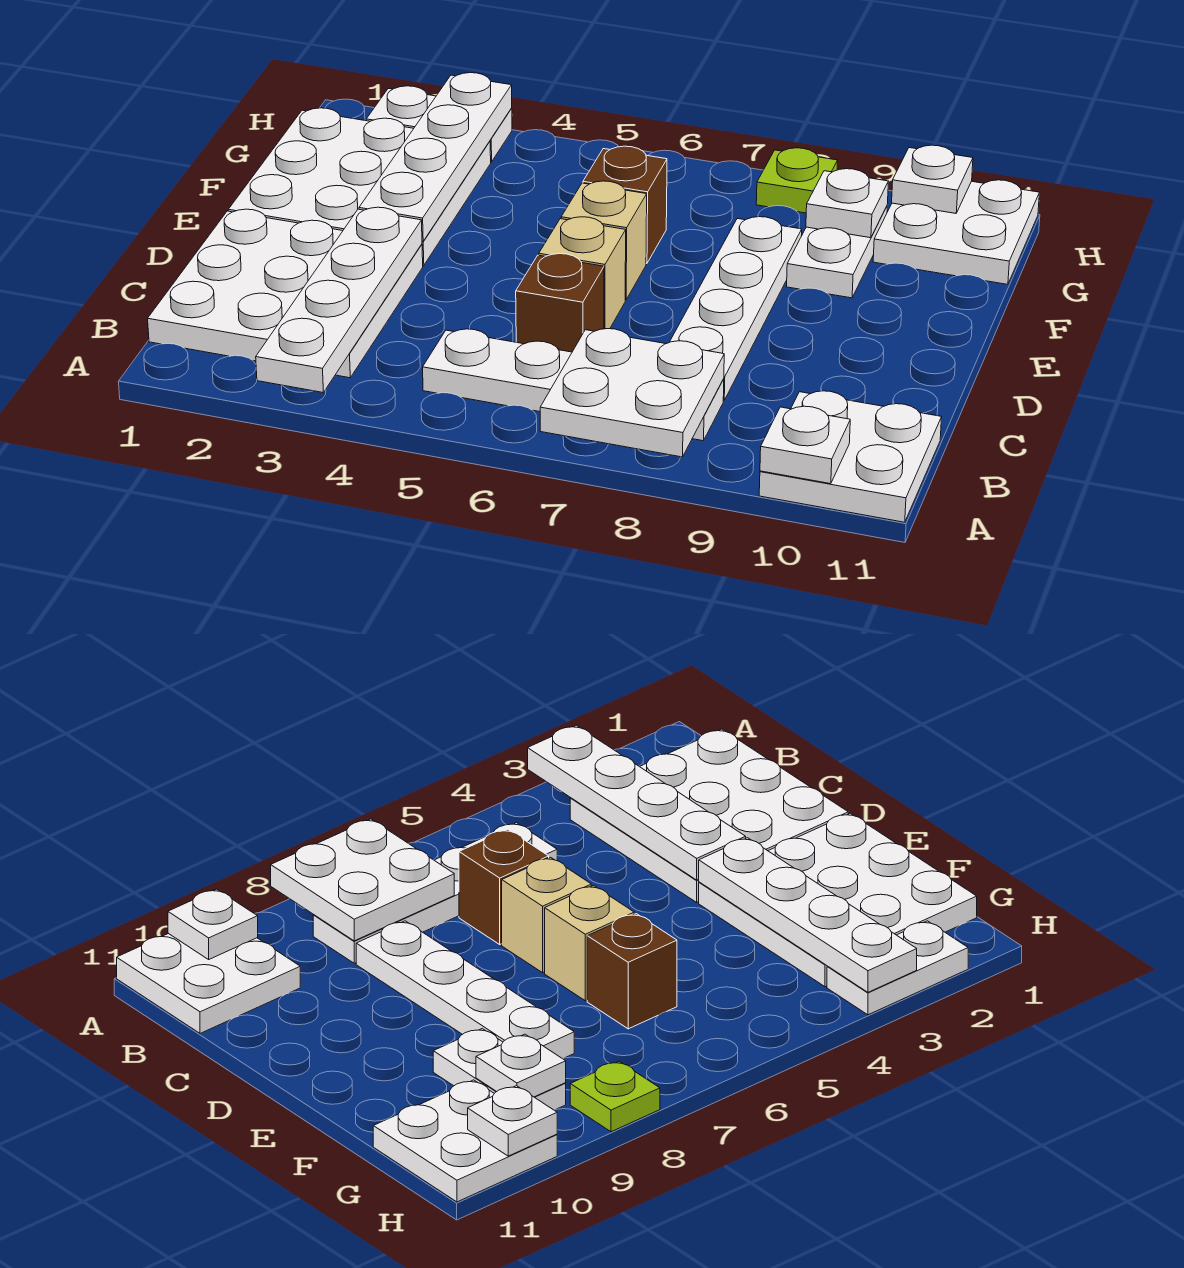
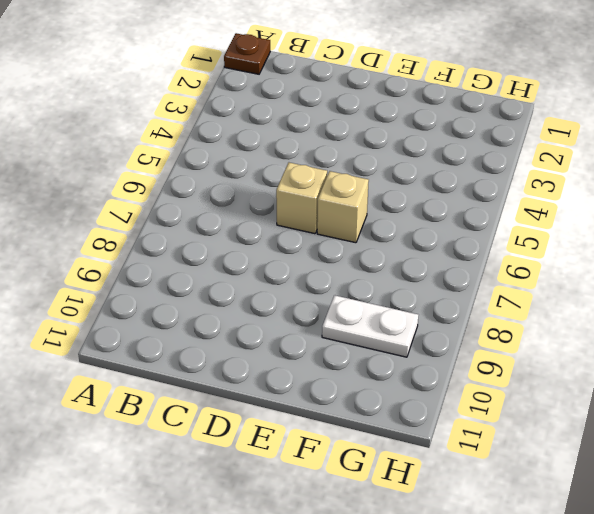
brown plate A1 level 1 -> none
none -> white plate A10:B11 level 1
none -> white plate B1:D3 level 1
none -> white plate B5:B8 level 1

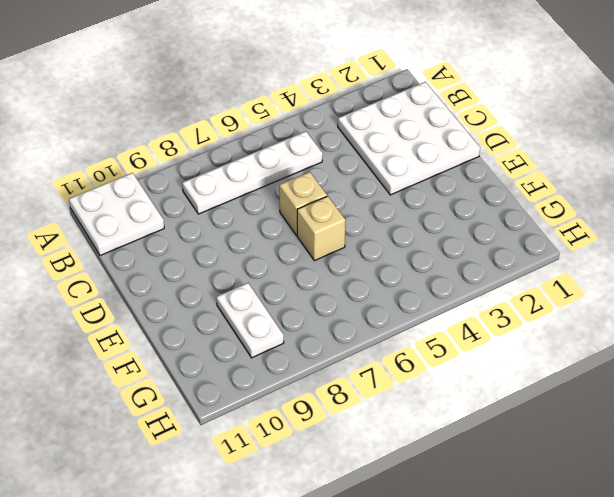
none -> brown brick C6 level 1
none -> white plate C8:F8 level 1
none -> white plate E1:G3 level 1

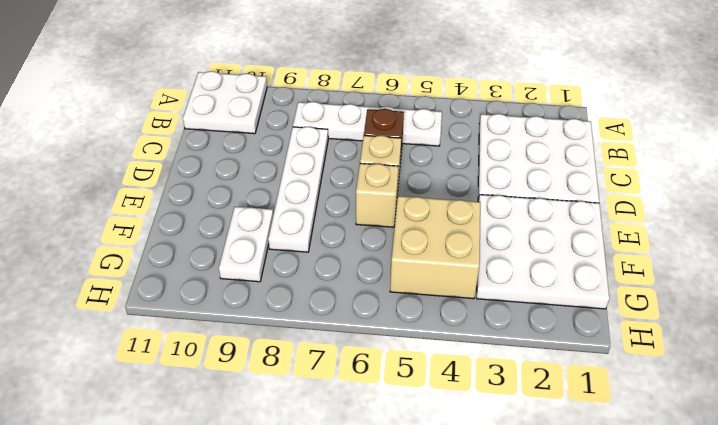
tan brick F4:G5 level 1 -> none
none -> brown brick F6 level 1
none -> white plate G10:H11 level 1
none -> white plate H2:H3 level 1

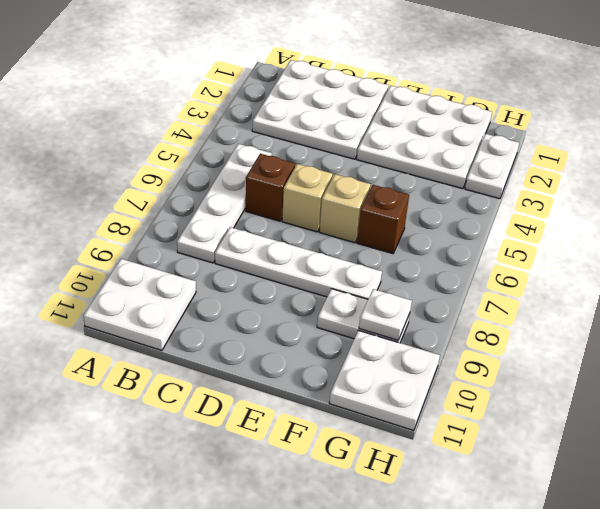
none -> lime plate H8 level 1
none -> white plate A3:D3 level 2
none -> white plate A7:B8 level 2

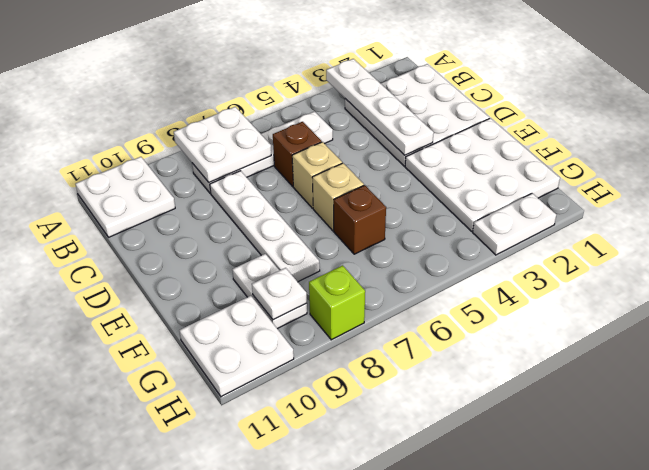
lime brick H8 level 1 -> lime plate H8 level 1
none -> white plate A10 level 2
none -> white plate E3:H3 level 2
none -> white plate H10 level 2

